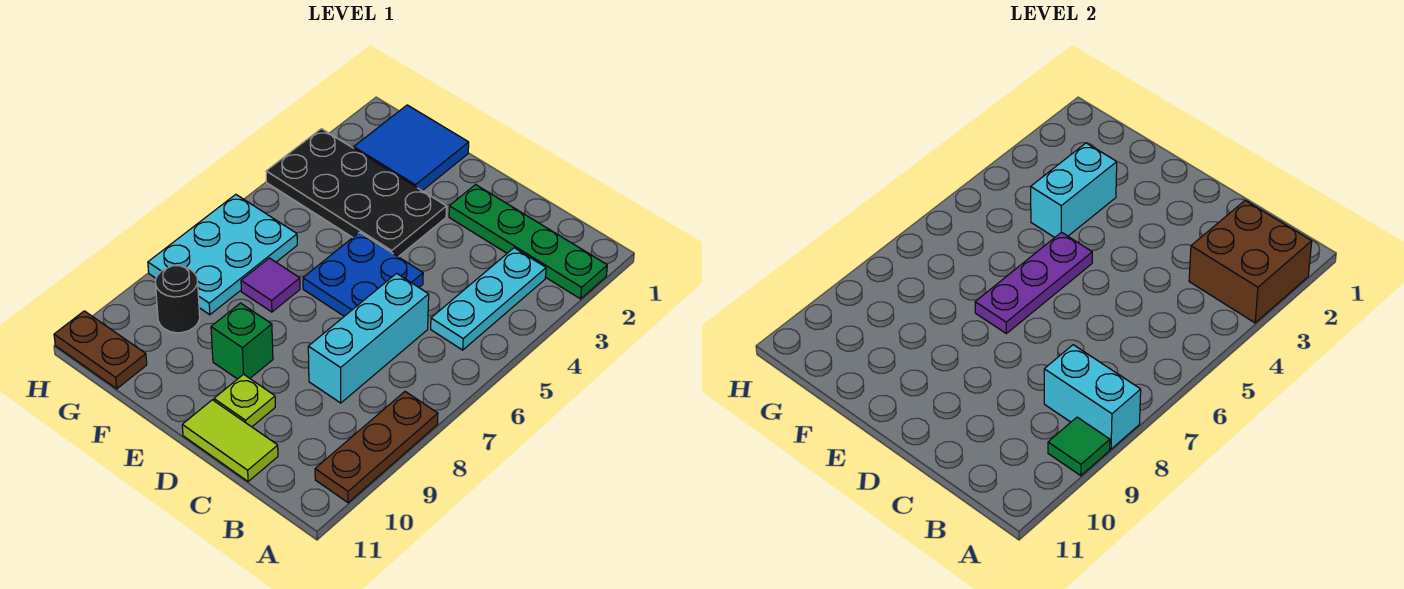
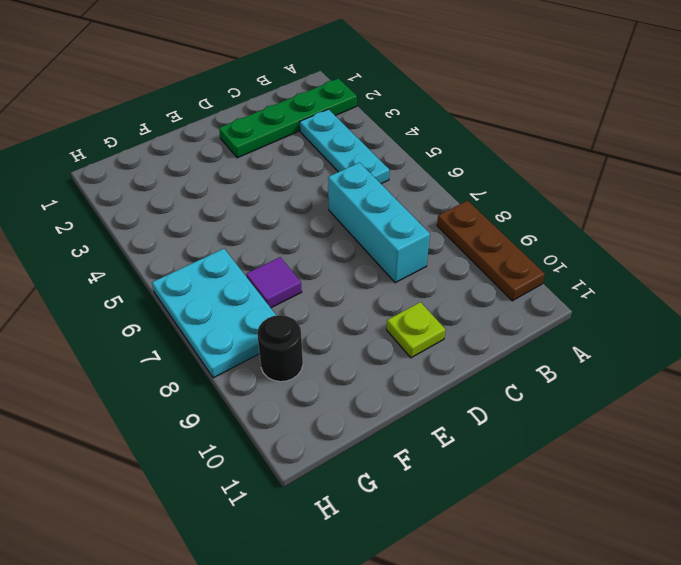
none -> lime tile C11:D11 level 1
none -> blue plate D5:E6 level 1
none -> black plate E3:H4 level 1

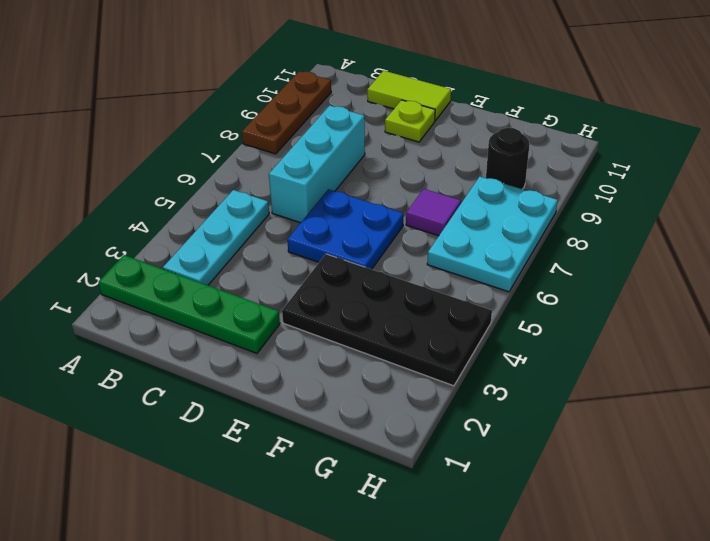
none -> green brick E9 level 1
none -> blue tile F1:G2 level 1
none -> brown plate G11:H11 level 1

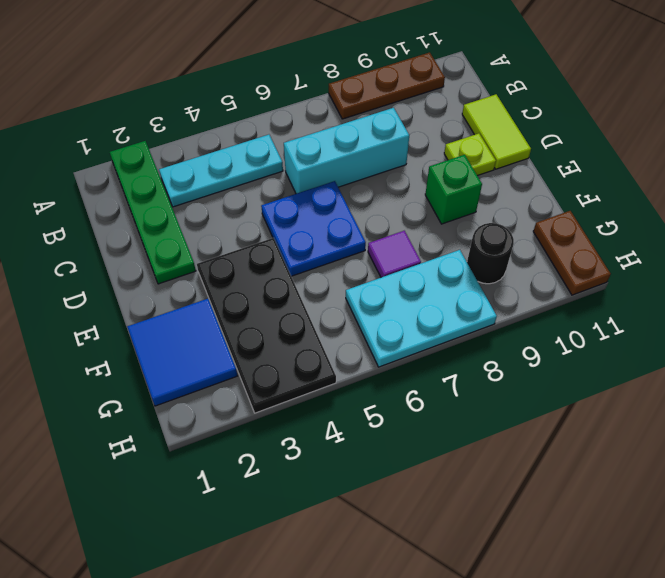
none -> brown brick A2:B3 level 2
none -> cyan brick A8:B8 level 2
none -> green tile A9 level 2

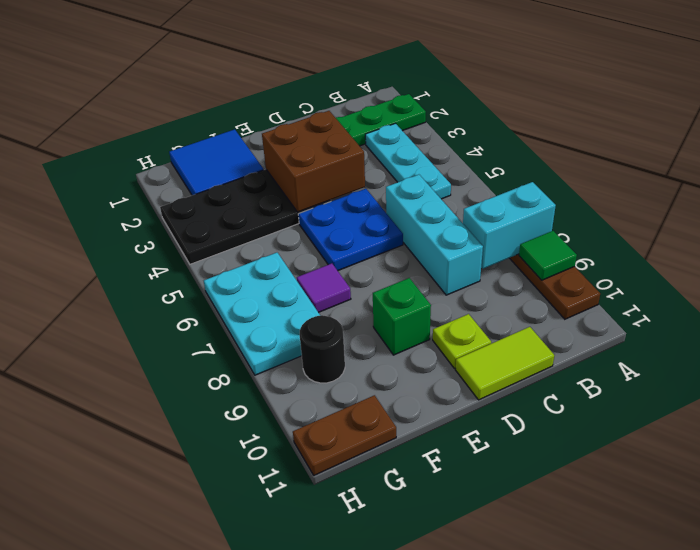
brown brick D3:E4 level 2 -> brown brick A2:B3 level 2
none -> purple plate E5:E7 level 2
none -> cyan brick F3:F4 level 2

